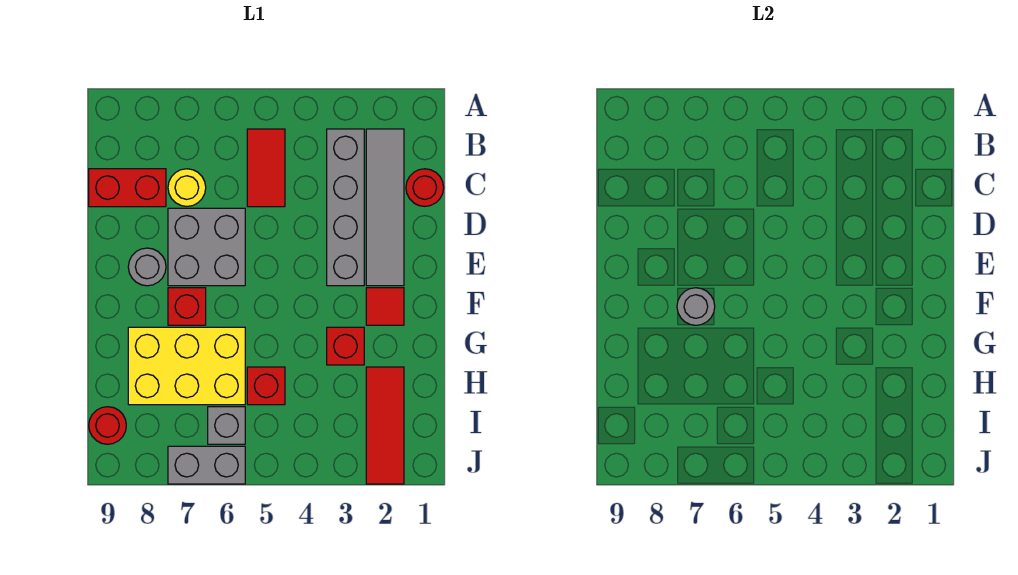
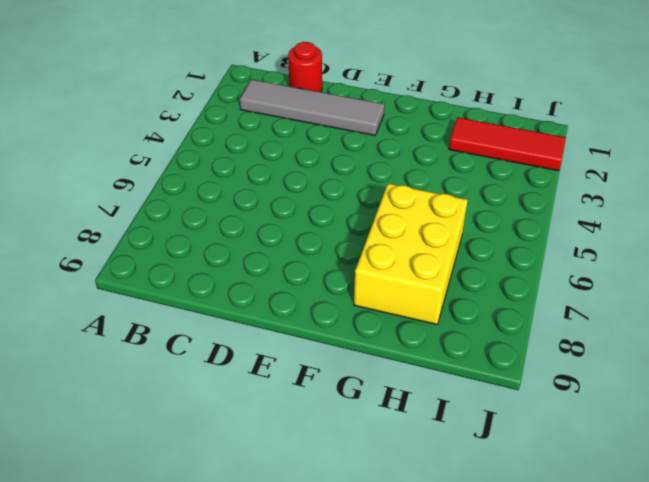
none -> grey brick B3:E3 level 1
none -> red tile B5:C5 level 1
none -> yellow round brick C7 level 1

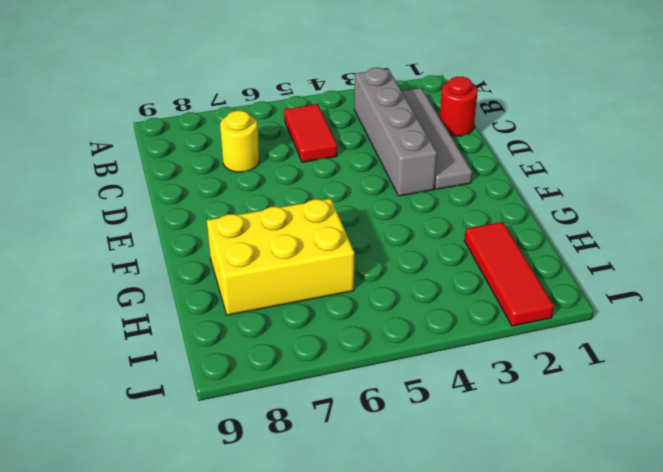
none -> red brick C8:C9 level 1
none -> grey brick D6:E7 level 1
none -> grey round brick E8 level 1

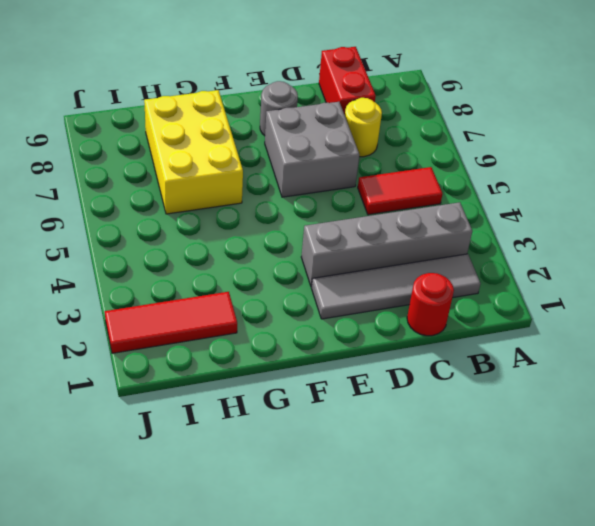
none -> red tile F2 level 1
none -> red brick F7 level 1
none -> red brick G3 level 1

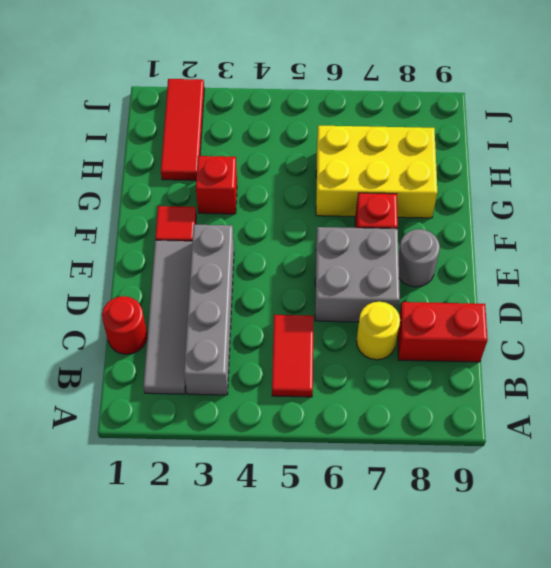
none -> red brick H5 level 1
none -> grey brick I6 level 1
none -> red round brick I9 level 1

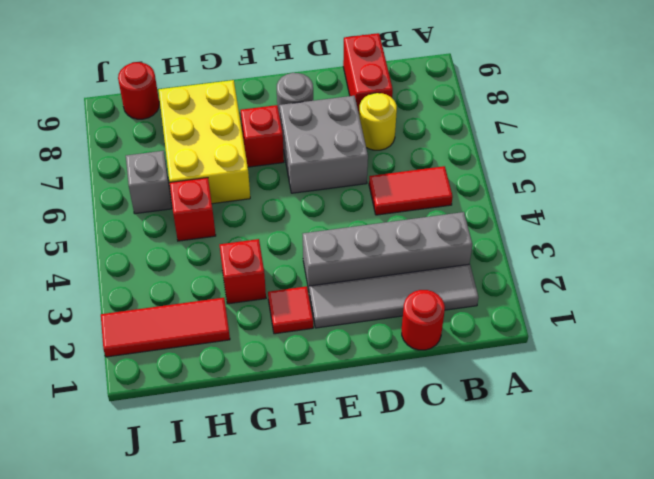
none -> grey brick J6:J7 level 1
none -> grey round brick F7 level 2

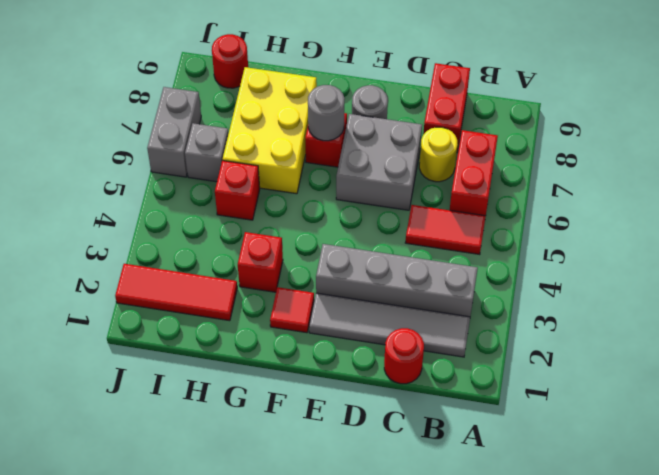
red brick B6:B7 level 1 -> none

